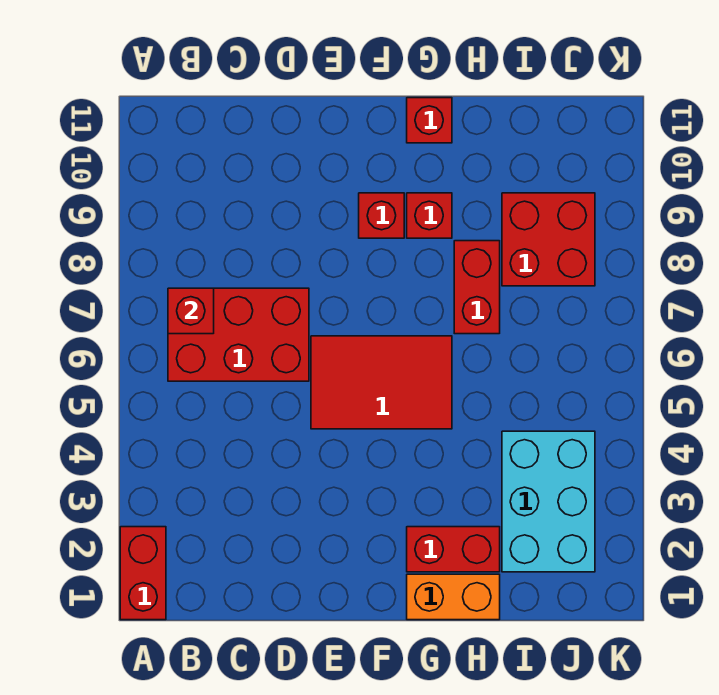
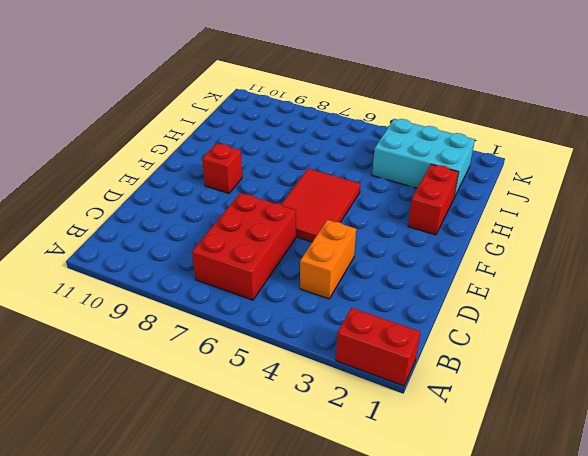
orange brick C4:D4 level 1 -> orange brick G1:H1 level 1
none -> red brick G9 level 1
none -> red brick G11 level 1
none -> red brick H7:H8 level 1

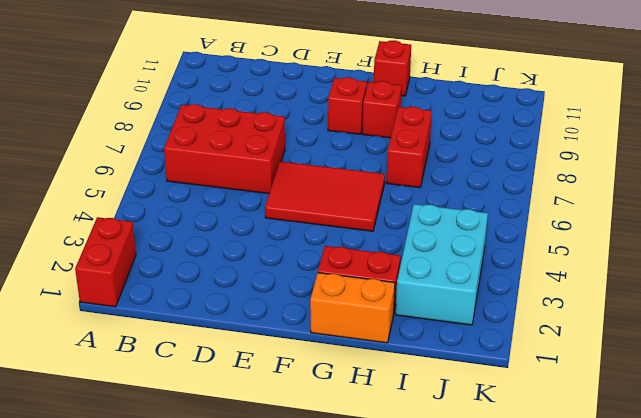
none -> red brick I8:J9 level 1
none -> red brick B7 level 2

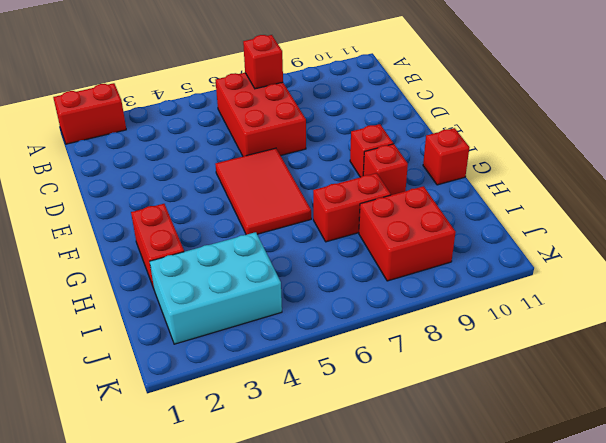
none -> orange brick G1:H1 level 1

